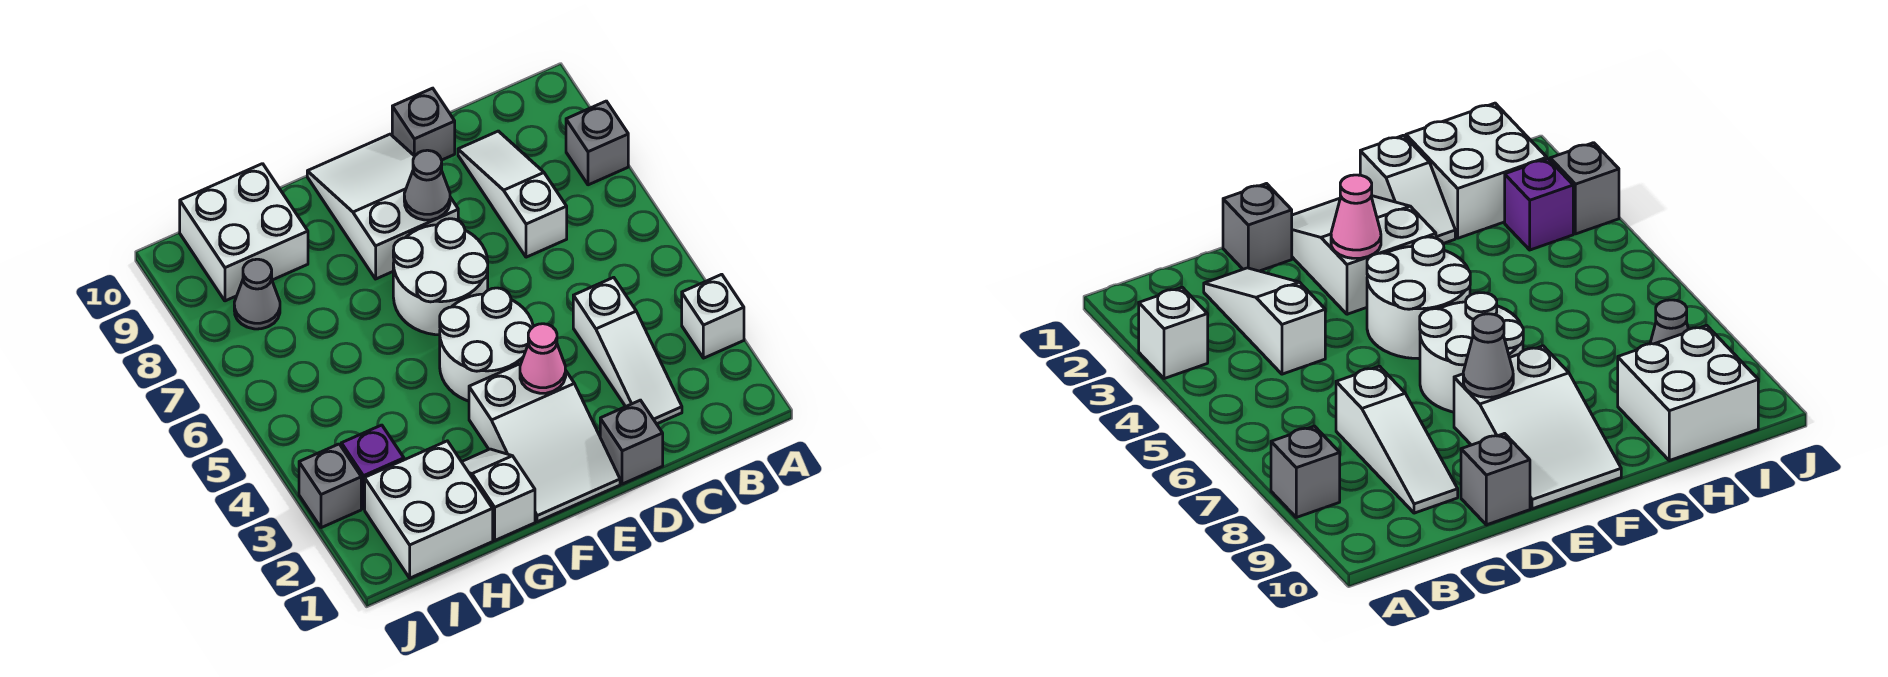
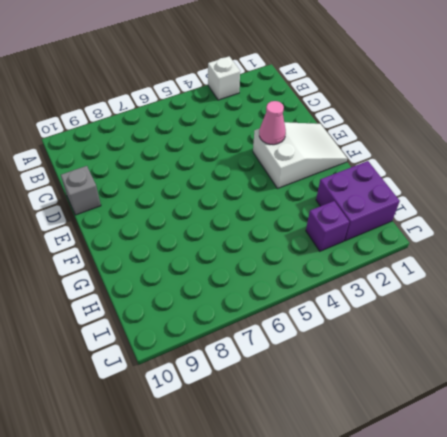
purple brick H1:I2 level 1 -> white brick H1:I2 level 1
none -> grey brick A8 level 1
none -> white slope C2:C4 level 1 top 4
none -> white slope C7:C9 level 1 top 7

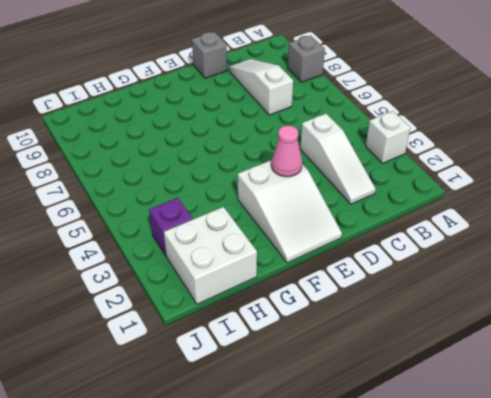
none -> grey brick D1 level 1
none -> white round brick E4:F5 level 1
none -> white round brick E6:F7 level 1

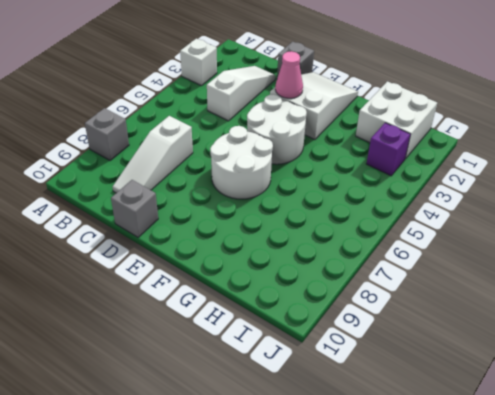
none -> white slope E8:F10 level 1 top 8
none -> white slope G1:G2 level 1 top 1
none -> white brick H9:I10 level 1

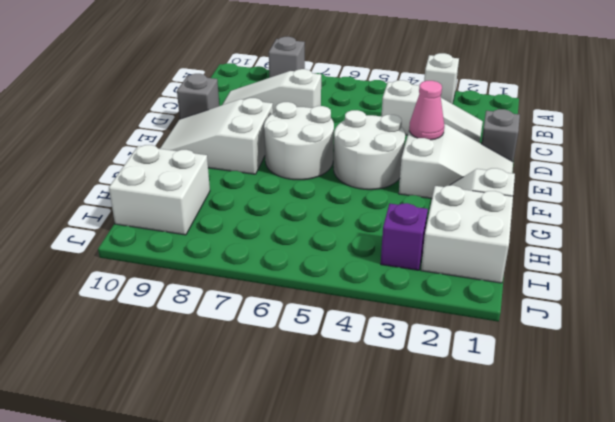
none -> grey cone I8 level 1
none -> grey brick J3 level 1
none -> grey cone E8 level 2

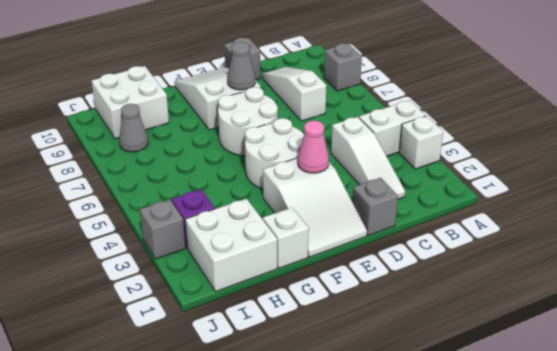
white brick A4:B4 level 1 -> none

